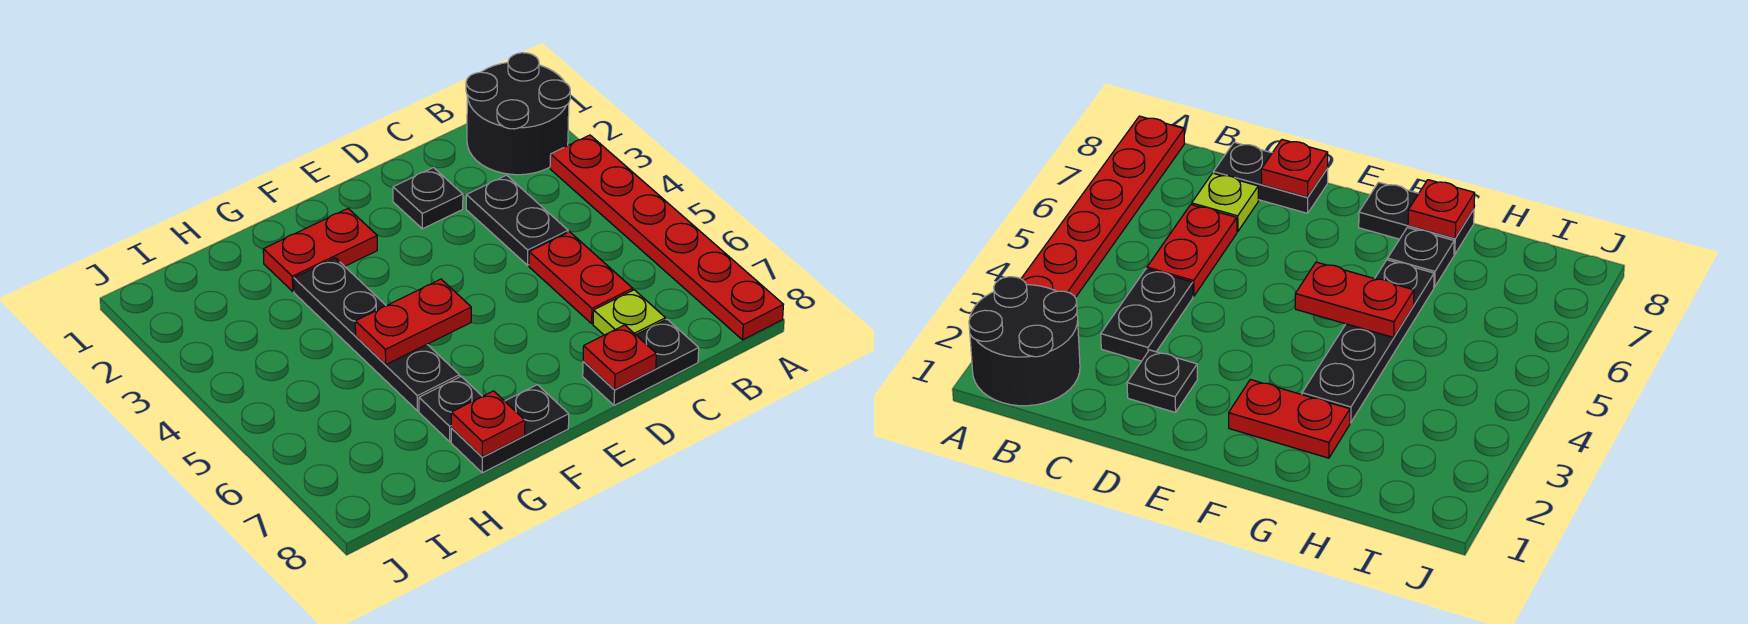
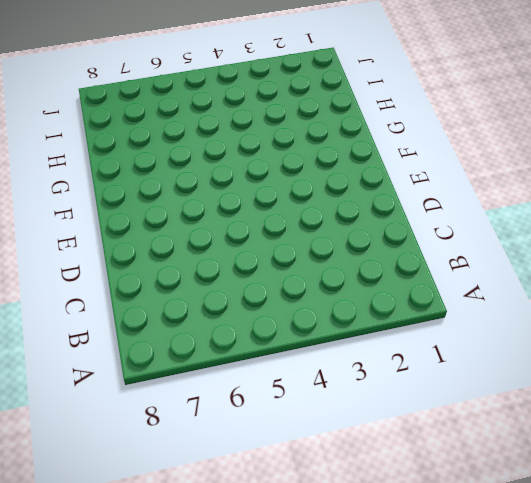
none -> black round brick A1:B2 level 1
none -> red plate A3:A8 level 1
none -> black plate C3:C4 level 1

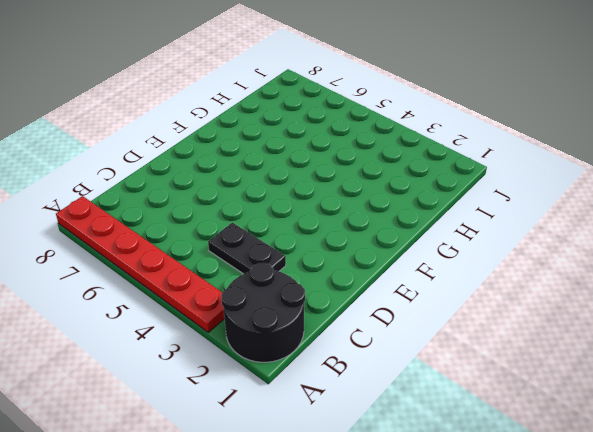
none -> red plate C5:C6 level 1
none -> lime plate C7 level 1
none -> black plate C8:D8 level 1

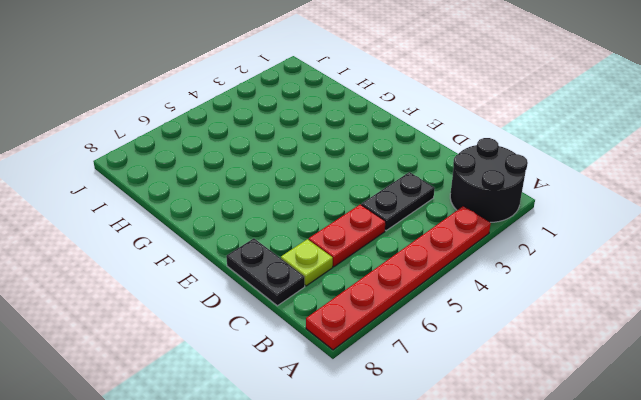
none -> black plate D2 level 1
none -> red plate F2:G2 level 1
none -> black plate F8:G8 level 1

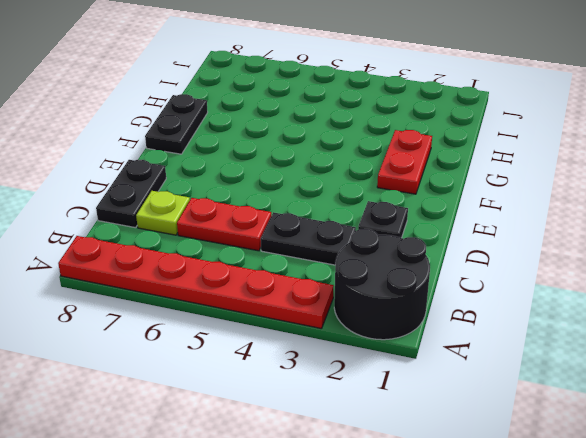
none -> black plate G3:G6 level 1
none -> black plate G7 level 1
none -> red plate D8 level 2

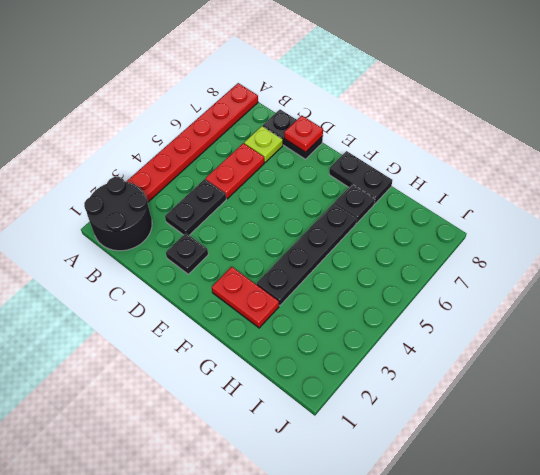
none -> red plate F5:G5 level 2
none -> red plate G8 level 2

